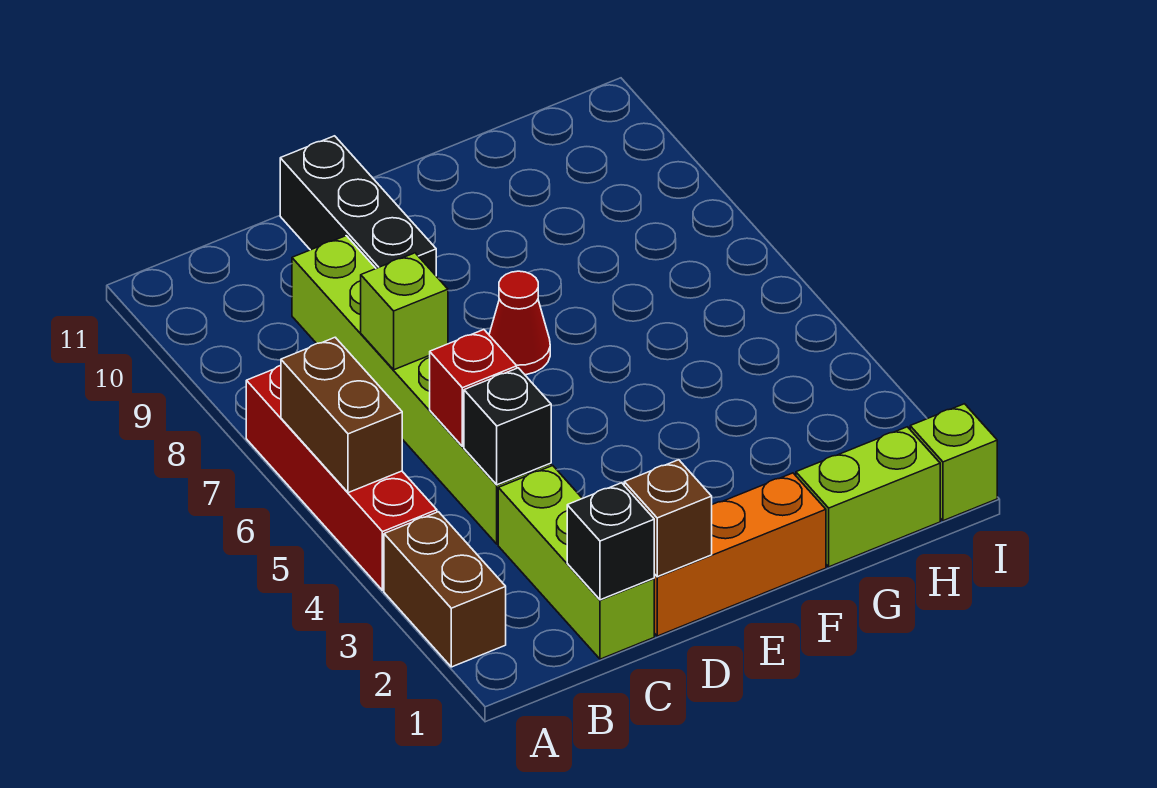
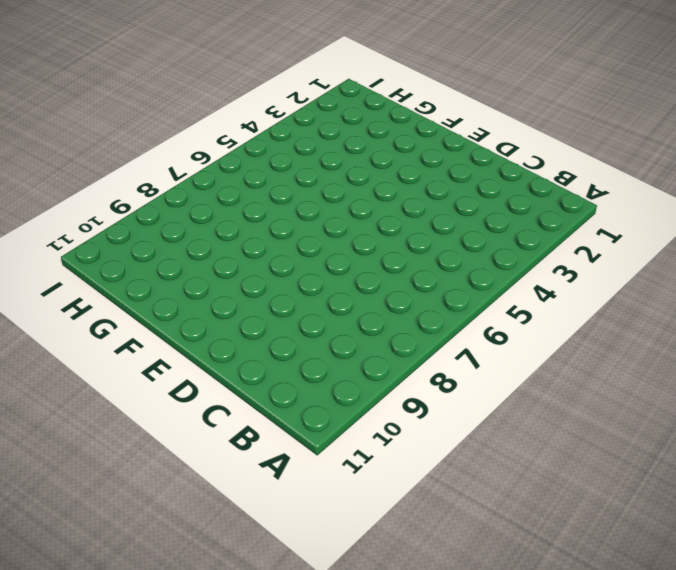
none -> brown brick A2:A3 level 1
none -> red brick A4:A7 level 1
none -> lime brick C1:C3 level 1

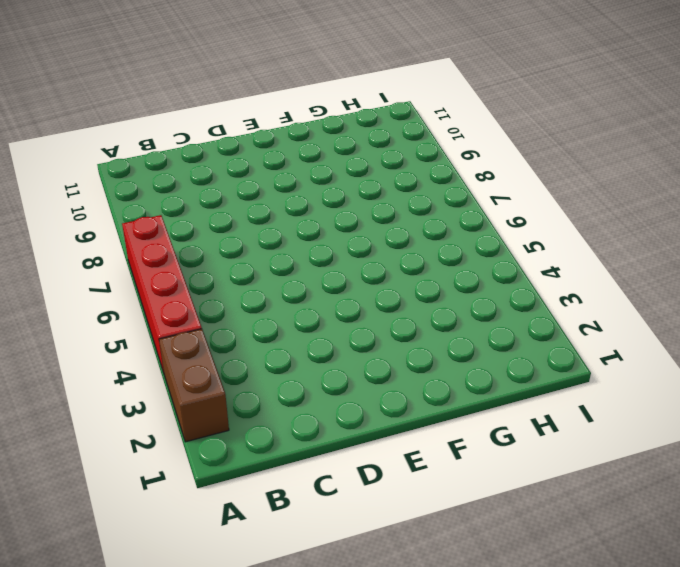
none -> lime brick C1:C3 level 1
none -> lime brick C4:C9 level 1
none -> orange brick D1:F1 level 1

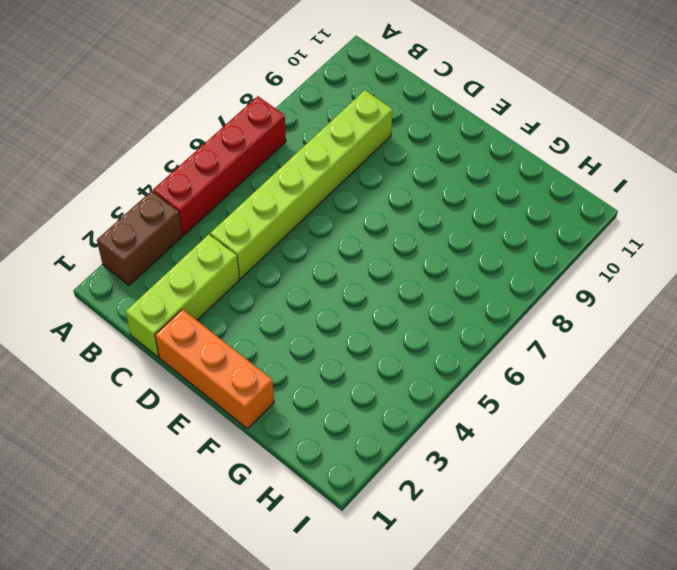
none -> black brick D9:D11 level 1
none -> red cone E7 level 1
none -> lime brick G1:H1 level 1

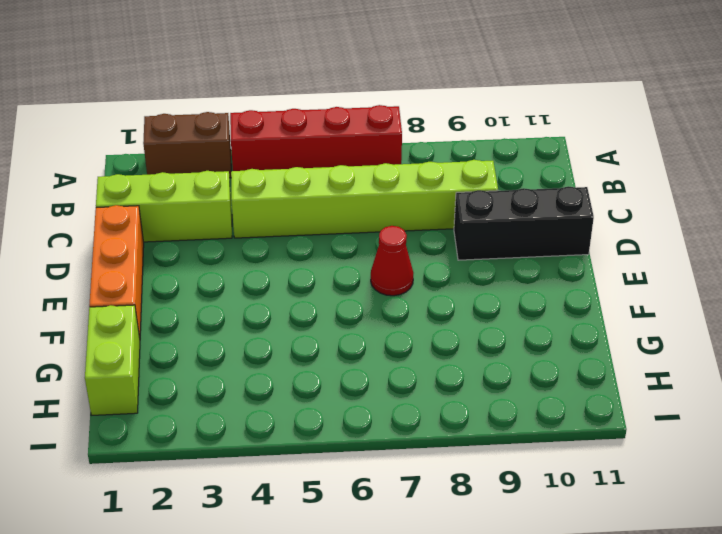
none -> lime brick I1 level 1
none -> brown brick A5:A6 level 2
none -> black brick C1 level 2

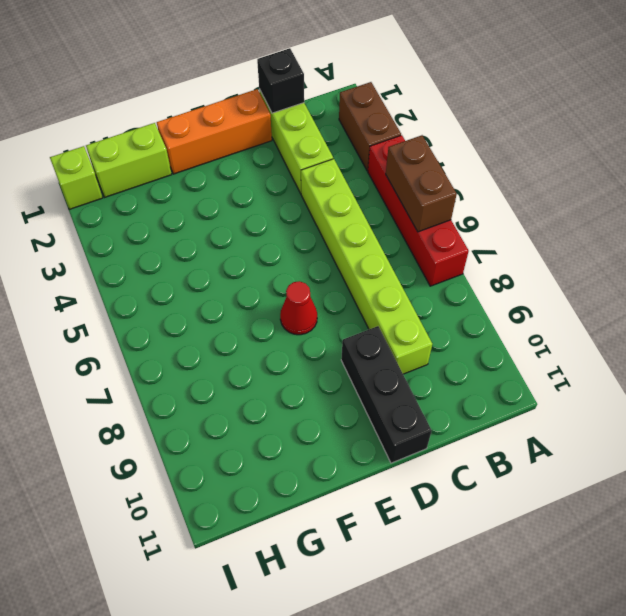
none -> black brick C4 level 2
none -> red brick C5 level 2
none -> lime brick C7 level 2

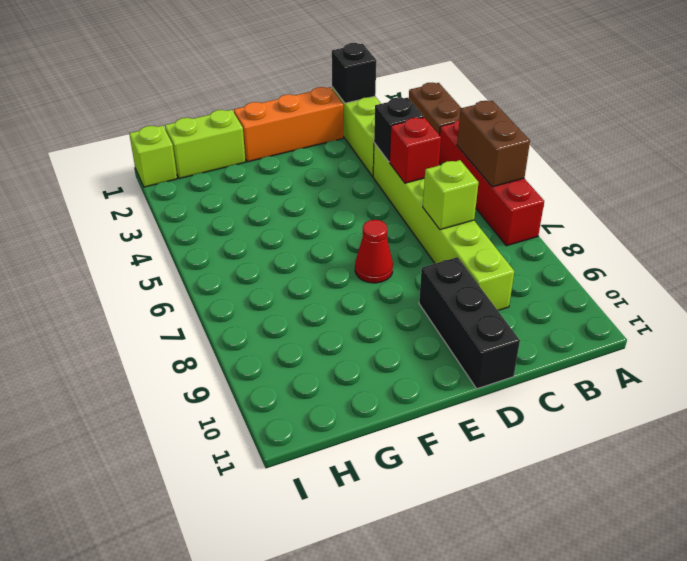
none -> brown brick D1 level 2

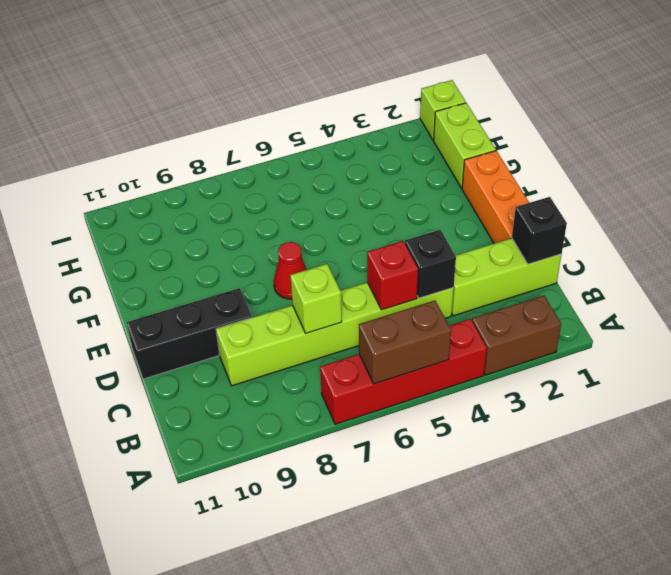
none -> brown brick D1 level 2

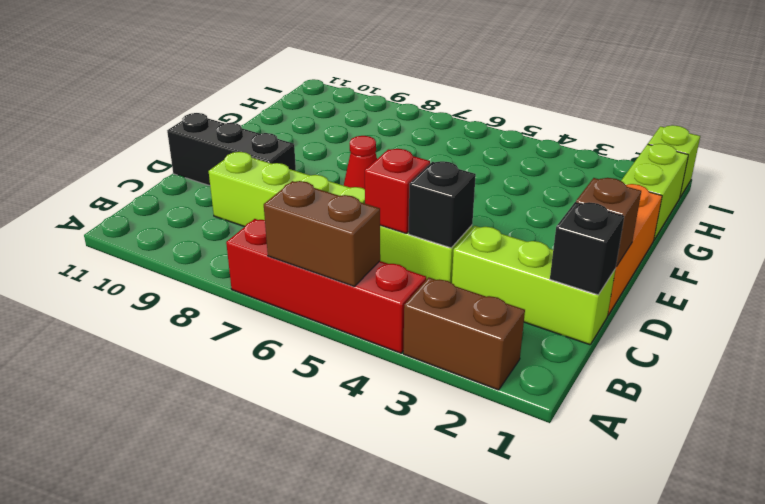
none -> lime brick C7 level 2

